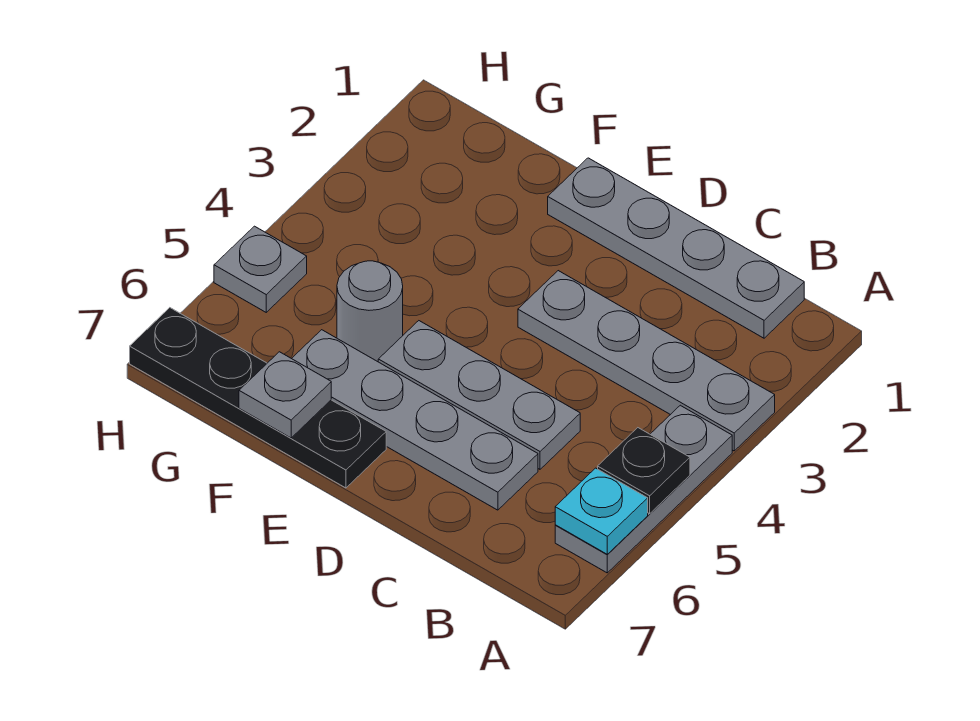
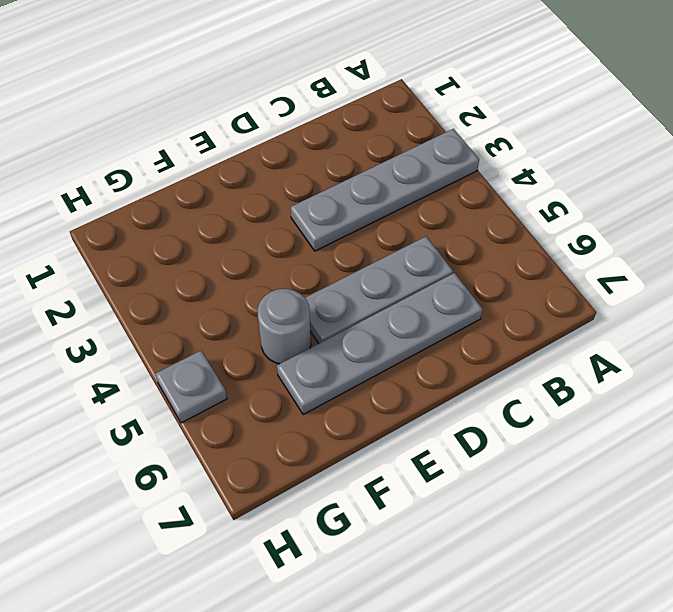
none -> grey plate A4:A6 level 1
none -> grey plate B1:E1 level 1

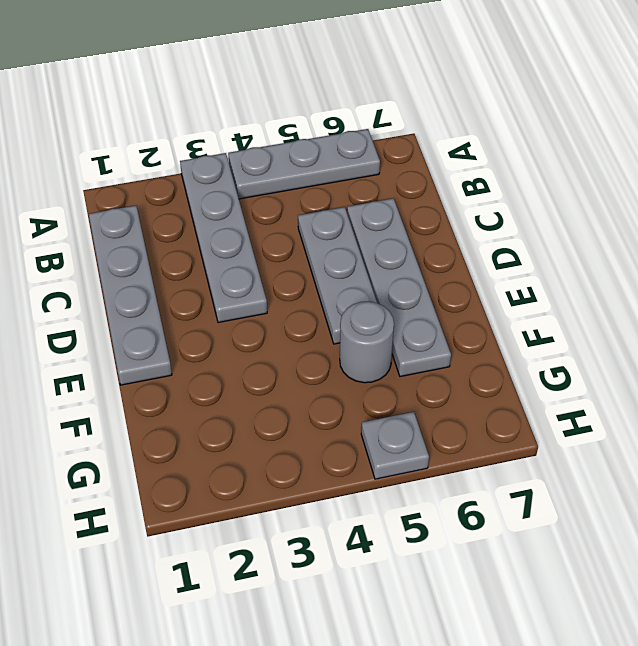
none -> black plate E7:H7 level 1
none -> black plate A5 level 2

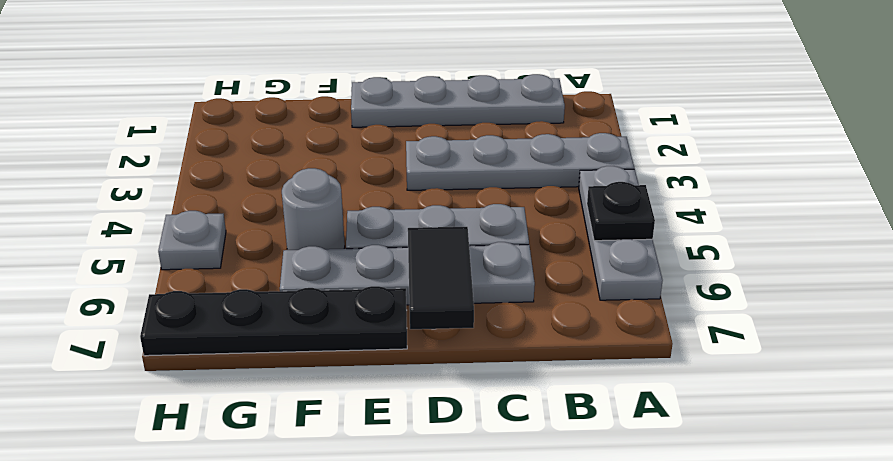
black tile D6:D7 level 2 -> none
none -> cyan plate A6 level 2
none -> grey plate F7 level 2

